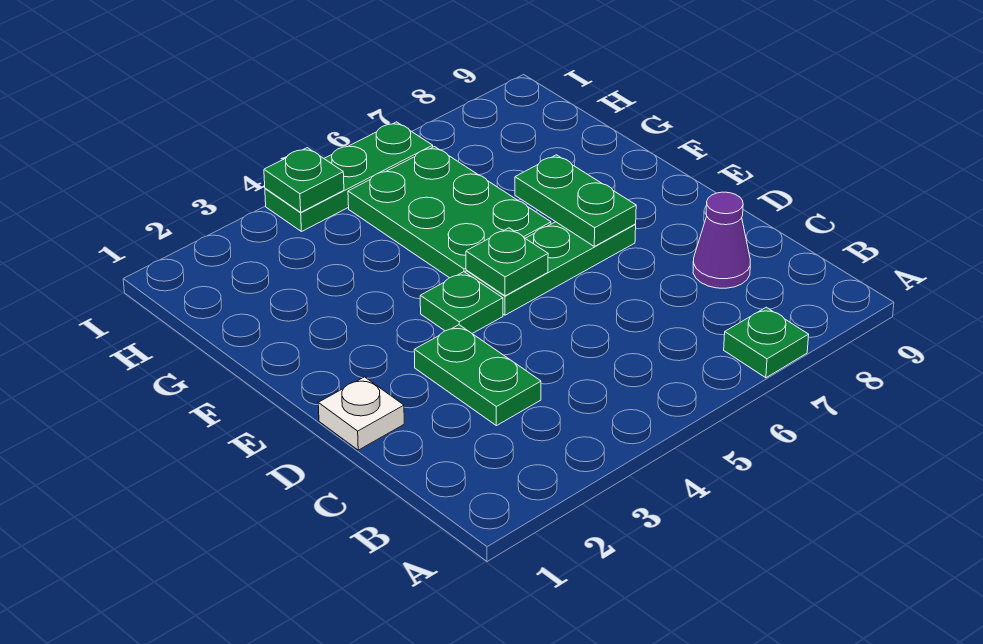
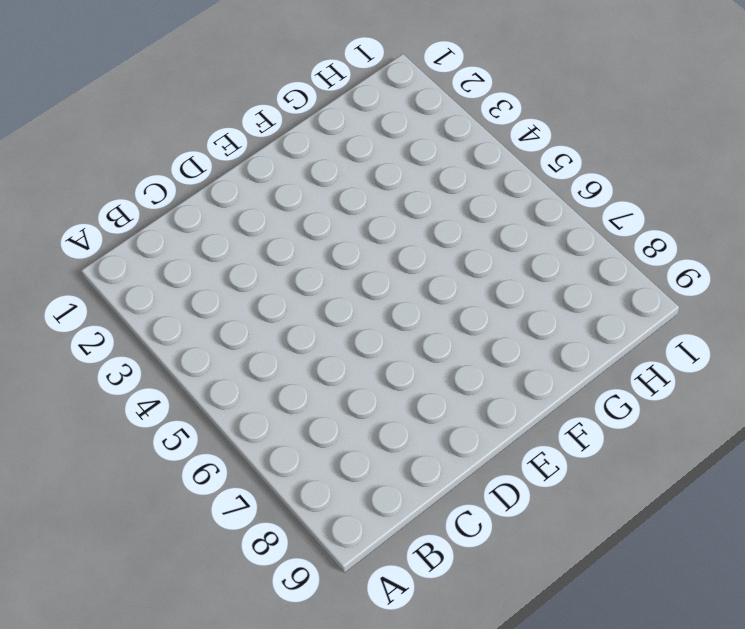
none -> green plate A7 level 1
none -> green plate C3:D3 level 1

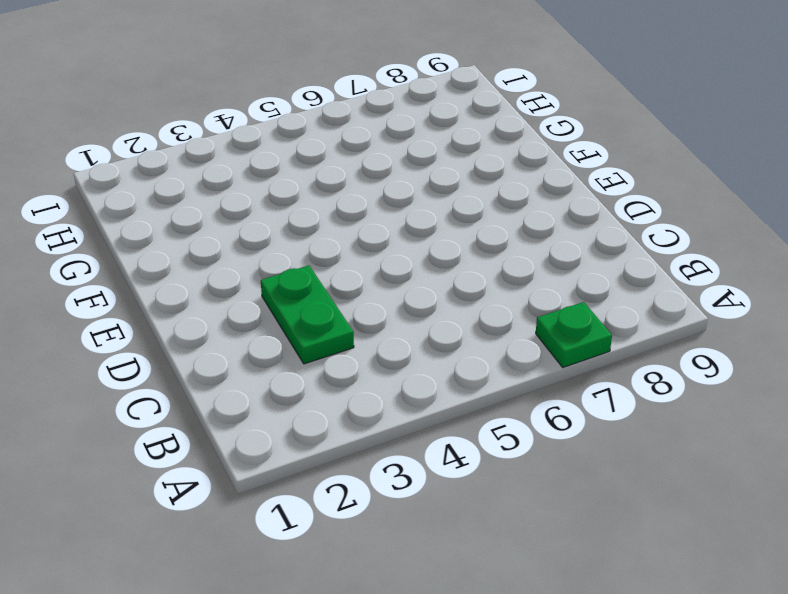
none -> purple cone C8 level 1
none -> white plate D1 level 1

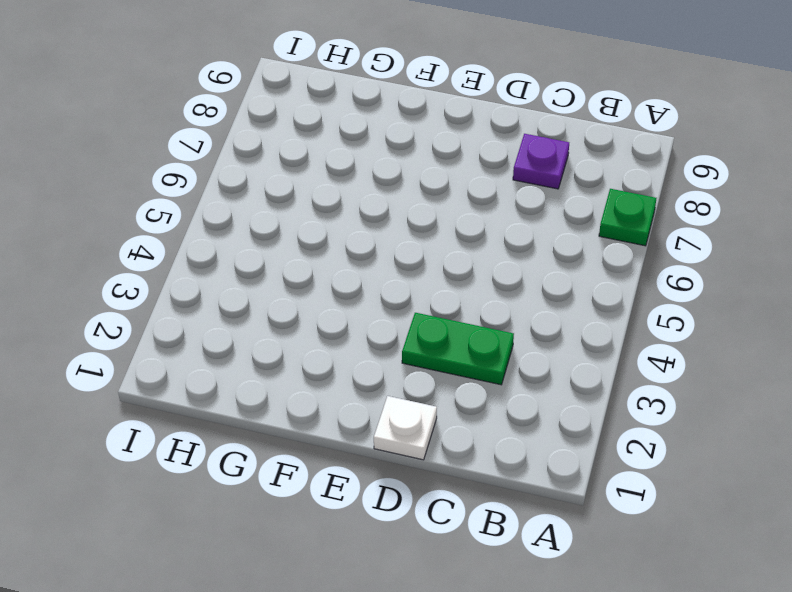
purple plate C8 level 1 -> purple cone C8 level 1
none -> green plate E4 level 1
none -> green plate E5:E7 level 1

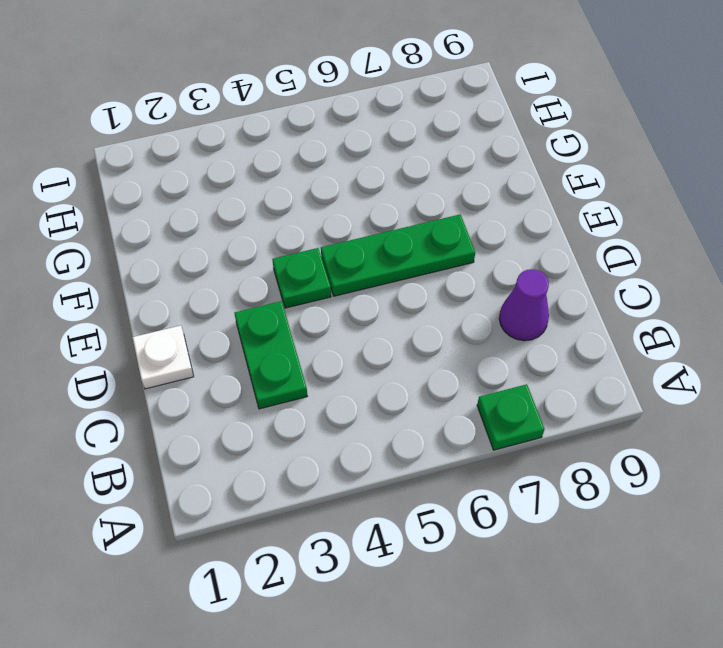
none -> green plate F5:H6 level 1
none -> green plate I4:I6 level 1

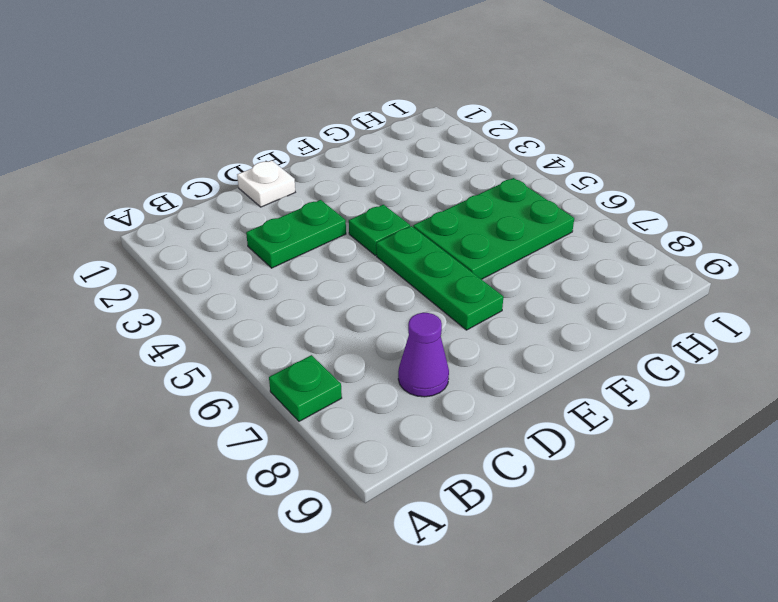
none -> green plate I4:I6 level 1
none -> green plate E5 level 2

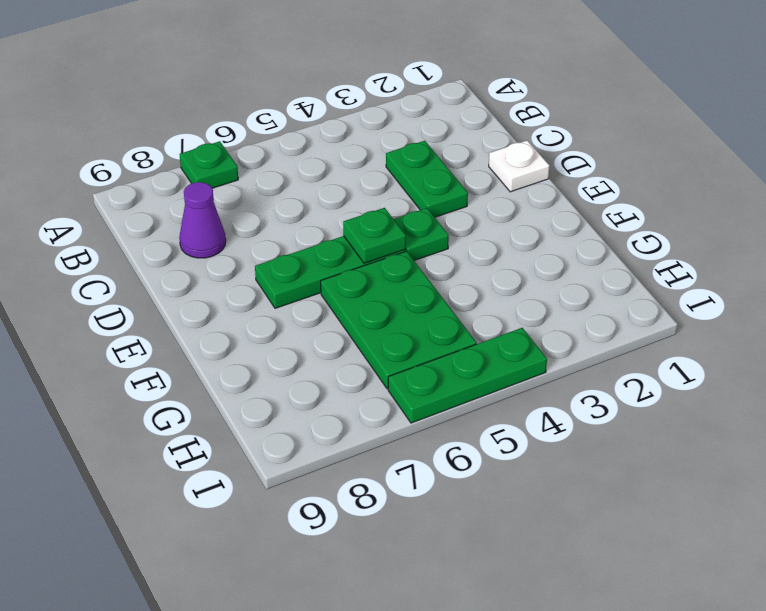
none -> green plate E7:F7 level 2
none -> green plate I4 level 2

